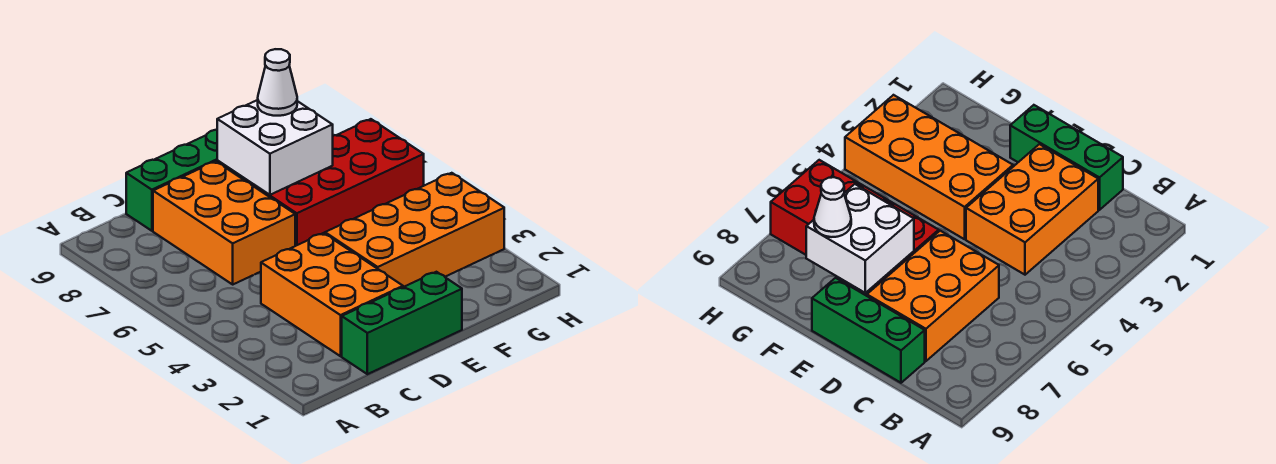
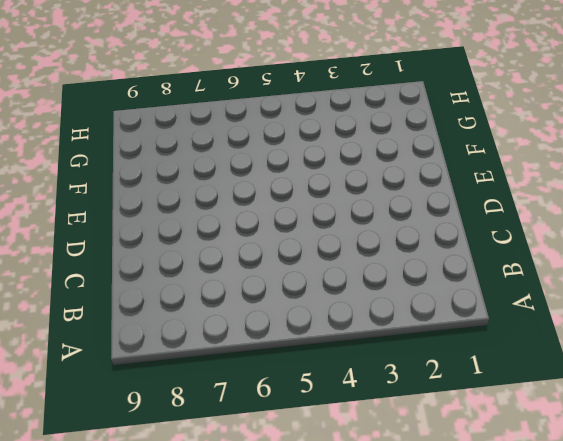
none -> green brick C1:E1 level 1
none -> orange brick C2:D4 level 1

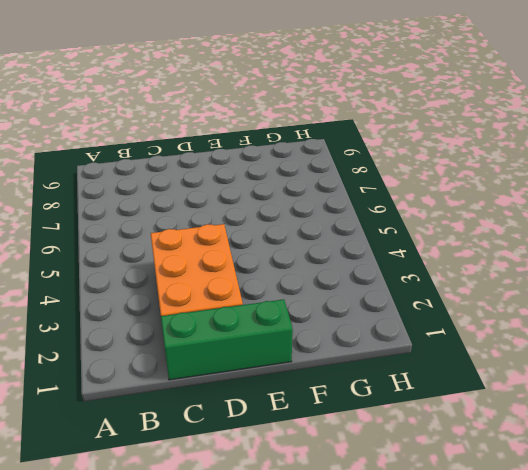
none -> orange brick C6:D8 level 1
none -> green brick C9:E9 level 1

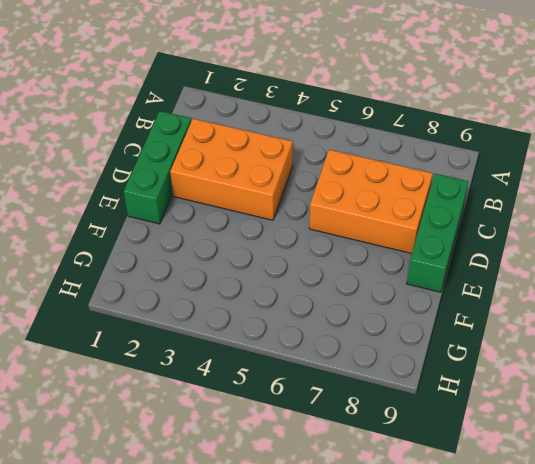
none -> orange brick E3:H4 level 1
none -> red brick E6:H7 level 1

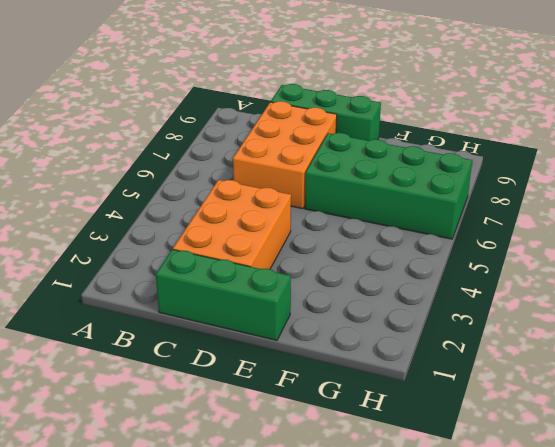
green brick E6:H7 level 1 -> red brick E6:H7 level 1
none -> orange brick E3:H4 level 1
none -> white brick E7:F8 level 2

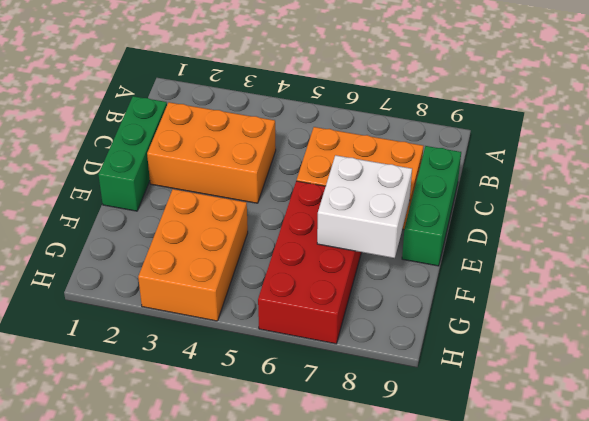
orange brick F3:H4 level 1 -> orange brick E3:H4 level 1
none -> white cone F8 level 3

